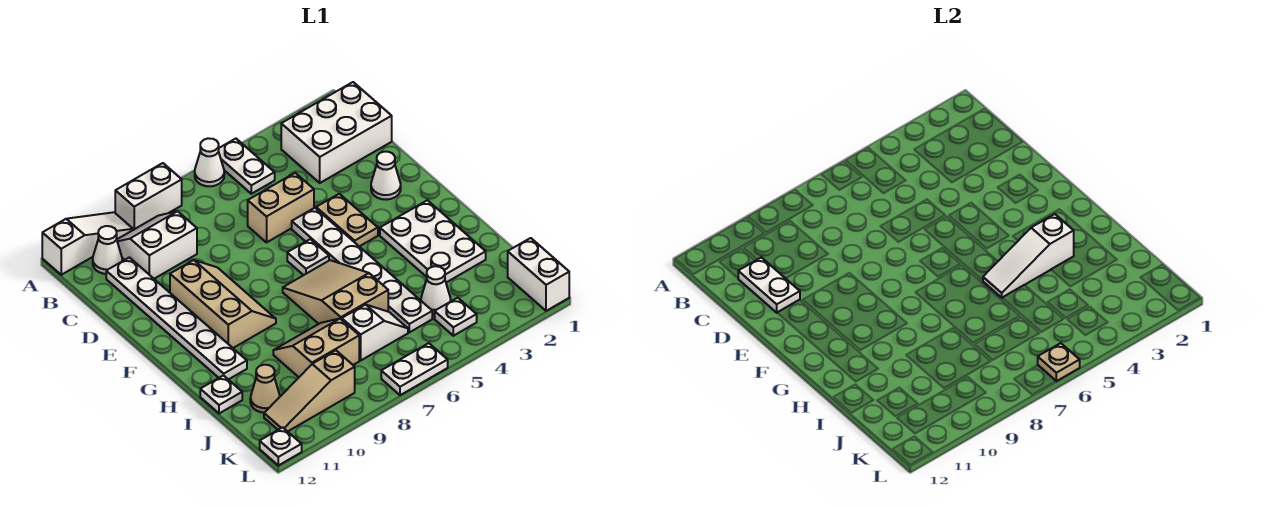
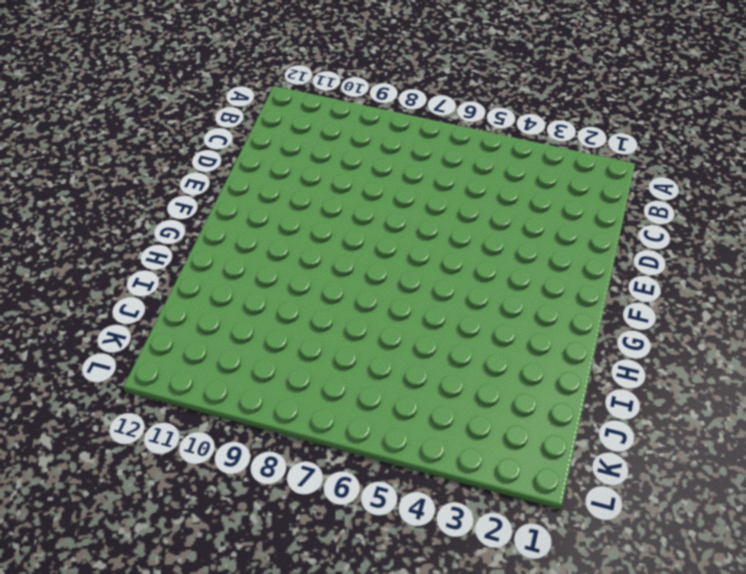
none -> white plate A5:B5 level 1
none -> white cone A6 level 1
none -> white brick A8:A9 level 1

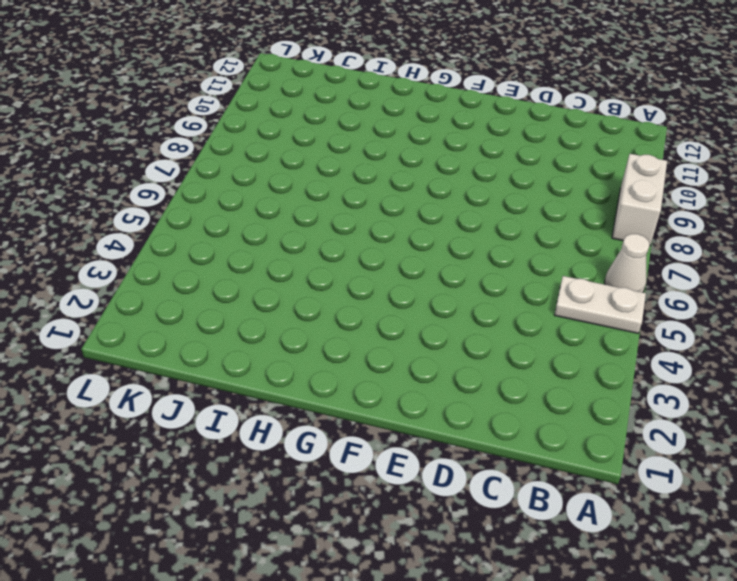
none -> white slope A10:A12 level 1 top 12
none -> white brick B1:C3 level 1
none -> white slope B9:C10 level 1 top C

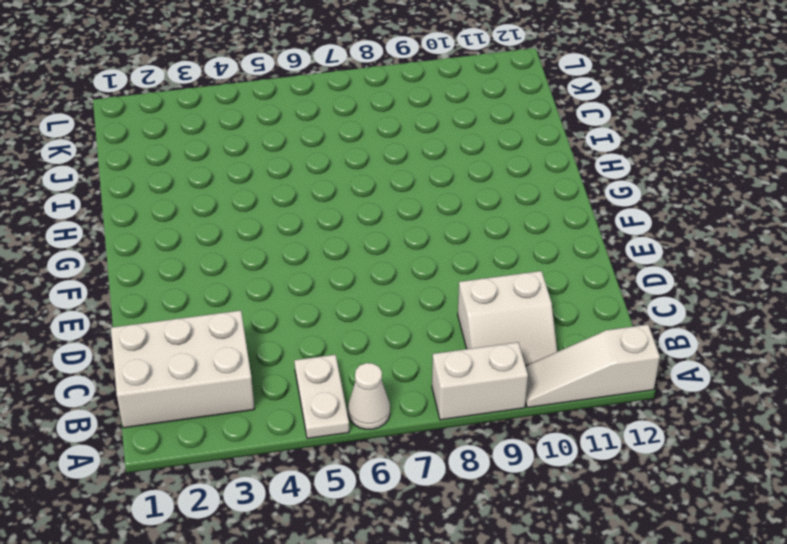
none -> white cone B11 level 1
none -> white plate C11:H11 level 1
none -> tan brick D5:D6 level 1

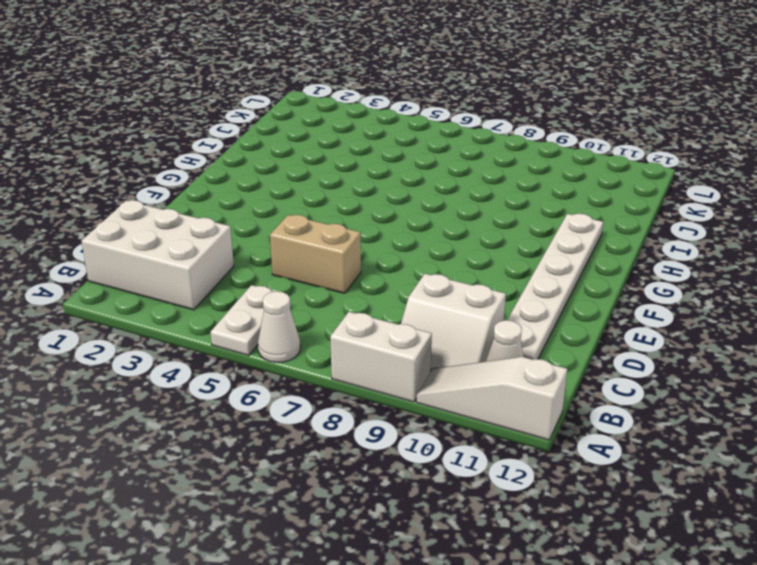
none -> white cone E2 level 1
none -> tan plate E4:F4 level 1
none -> white plate E5:J5 level 1

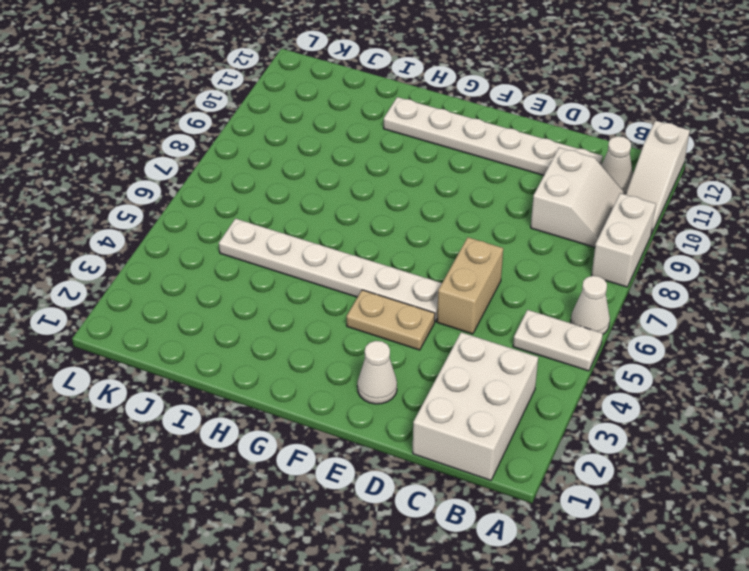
none -> tan slope E9:G10 level 1 top 10
none -> white plate F6 level 1
none -> white plate G2:I3 level 1

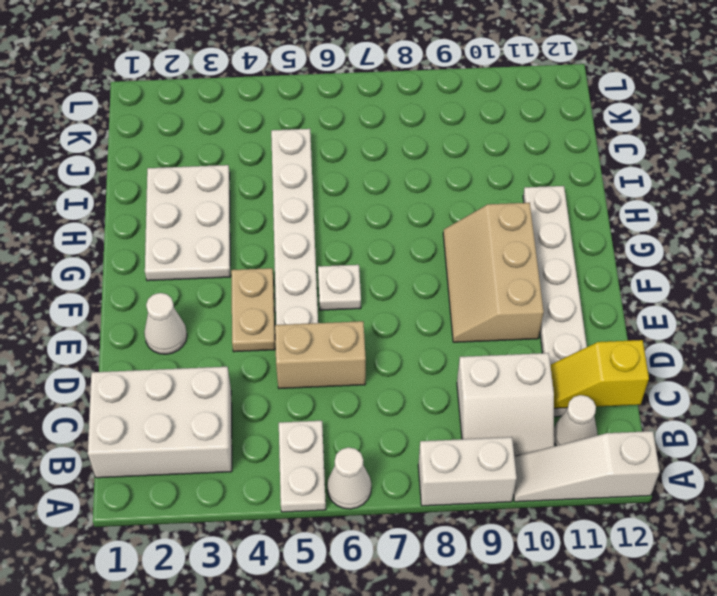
yellow slope C11:C12 level 2 top 12 -> white plate C11:D11 level 2
none -> tan slope G6:I7 level 1 top I
none -> tan slope I8:J9 level 1 top J
none -> white plate I12 level 1

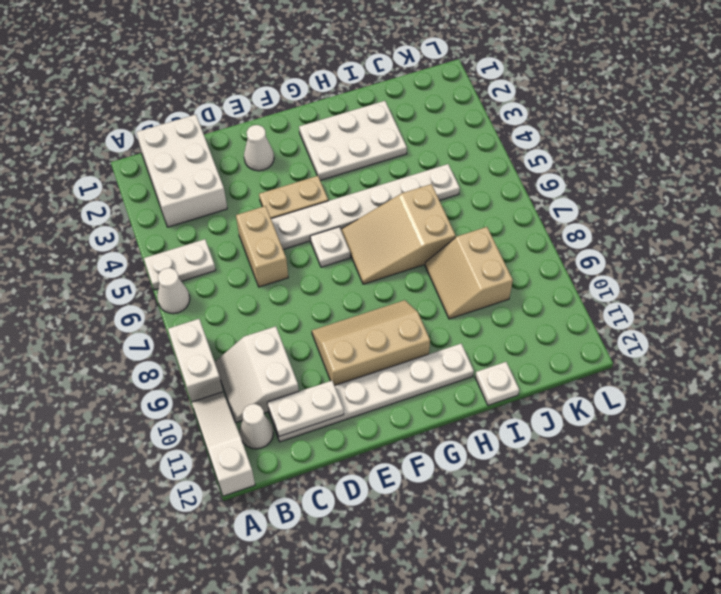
none -> white cone J4 level 1
none -> white slope J6:J7 level 1 top 7
none -> tan cone J11 level 1

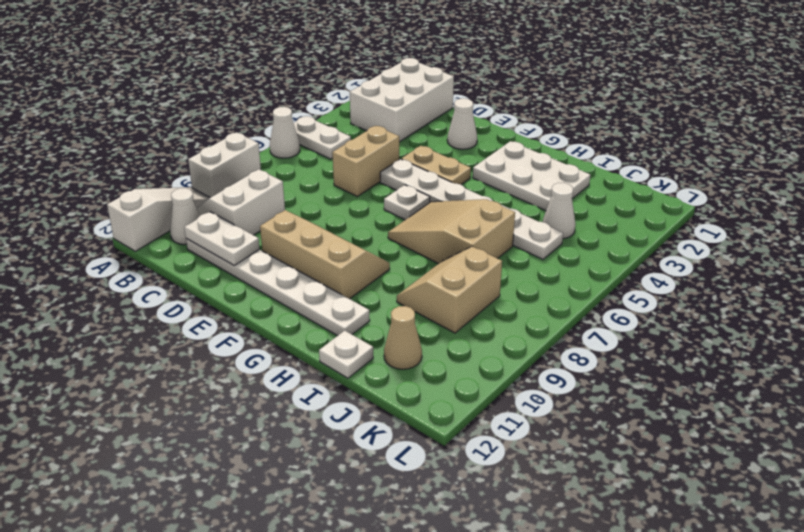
none -> white slope J6:J7 level 1 top 7
none -> white brick K1:L1 level 1
none -> white plate K4 level 1

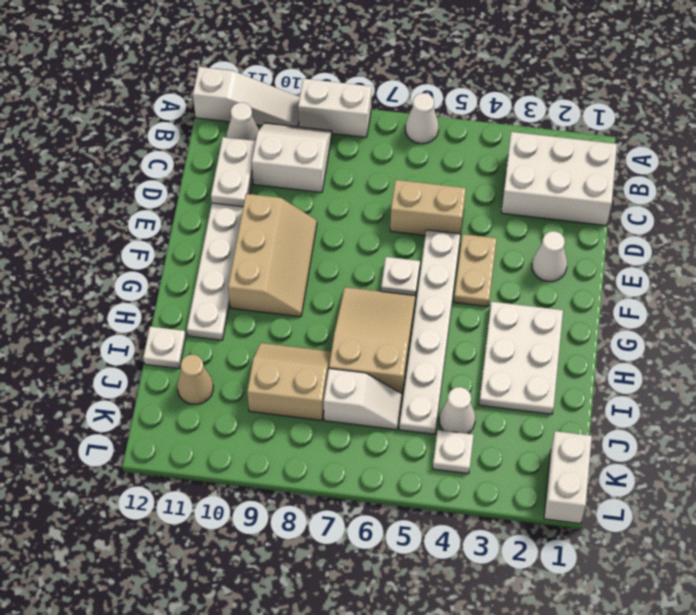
none -> white plate A5:B5 level 1
none -> tan slope K9:K11 level 1 top 9
none -> white plate L6:L7 level 1

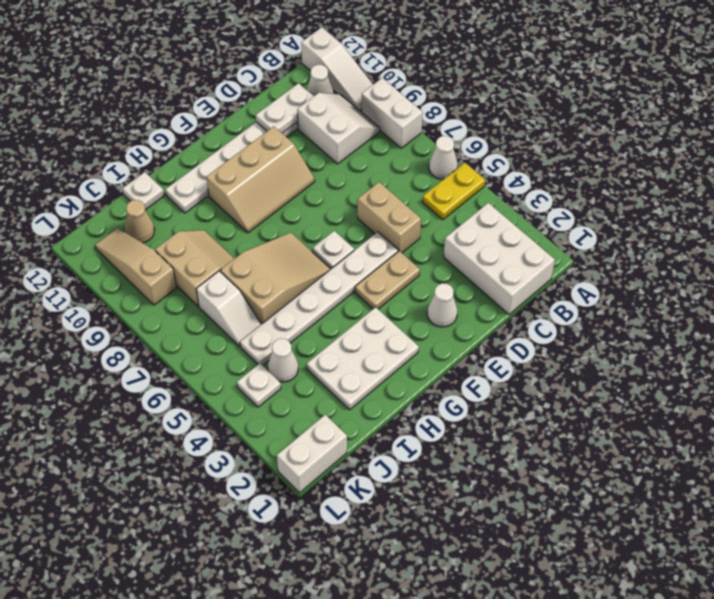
yellow plate A5:B5 level 1 -> white plate A5:B5 level 1
none -> white plate L6:L7 level 1
none -> white plate L12 level 1
none -> white slope H3:H5 level 2 top 3

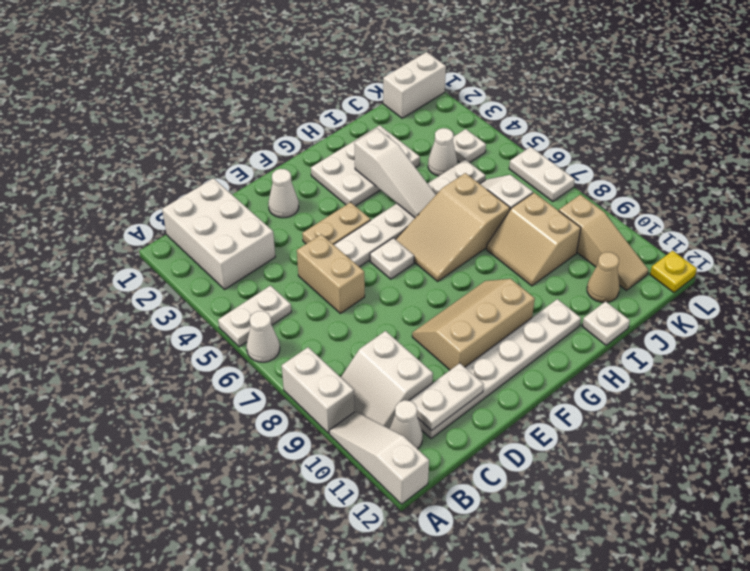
yellow plate L12 level 1 -> white plate L12 level 1
none -> tan plate L6 level 2

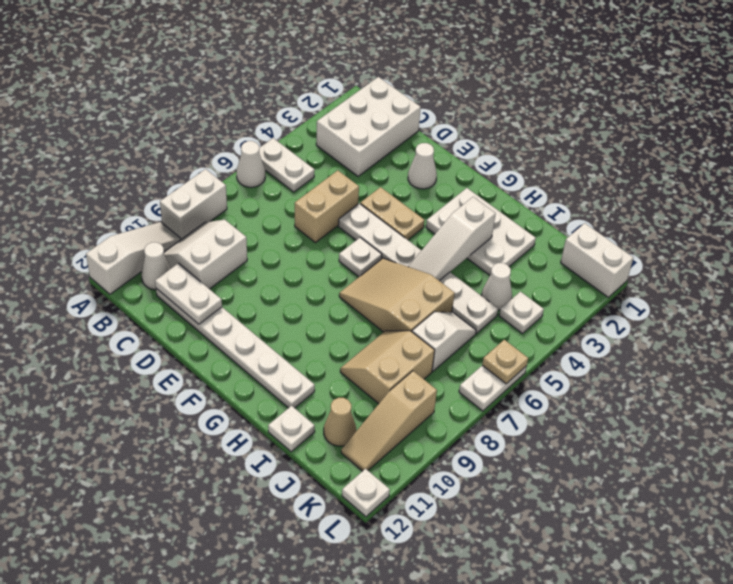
none -> tan slope E9:G10 level 1 top 10

